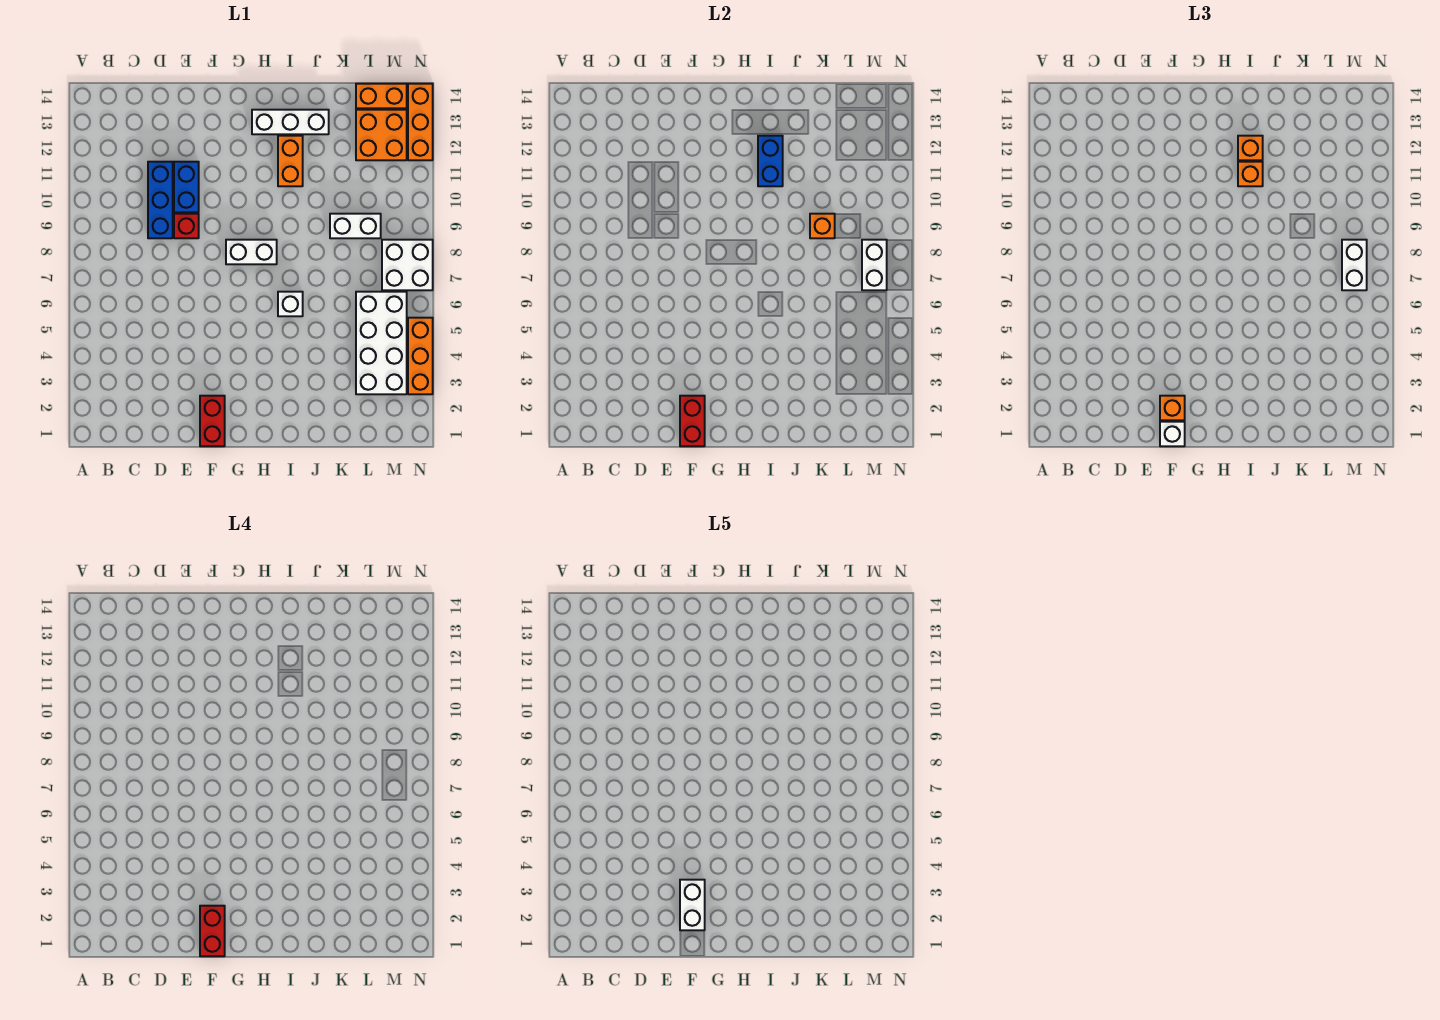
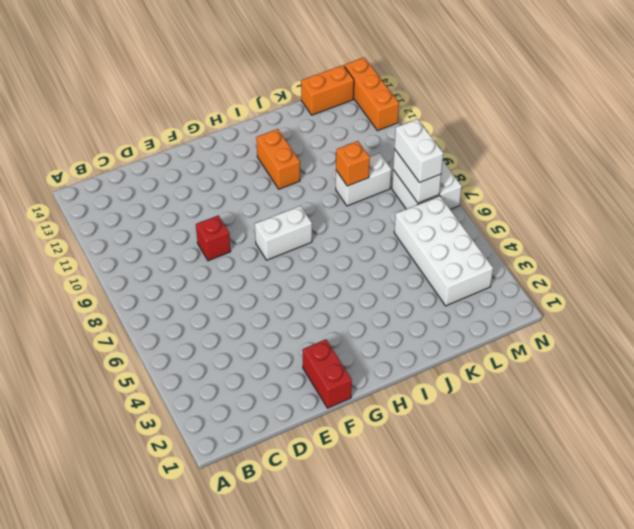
none -> blue brick D9:D11 level 1
none -> blue brick E10:E11 level 1
none -> white brick H13:J13 level 1

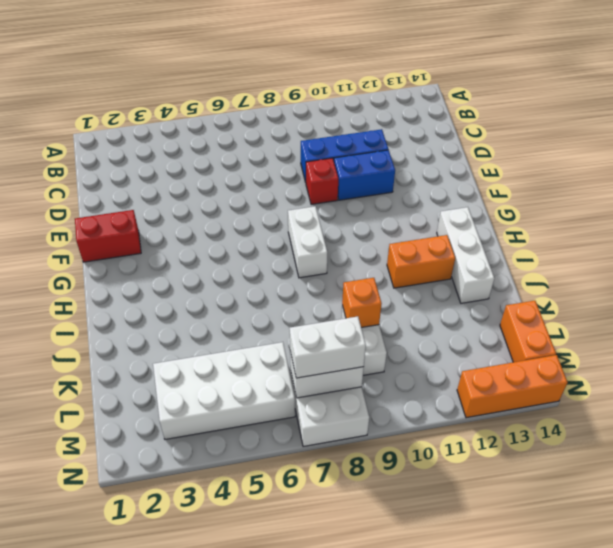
none -> white brick I6 level 1
none -> orange brick L12:M13 level 1
none -> orange brick N3:N5 level 1

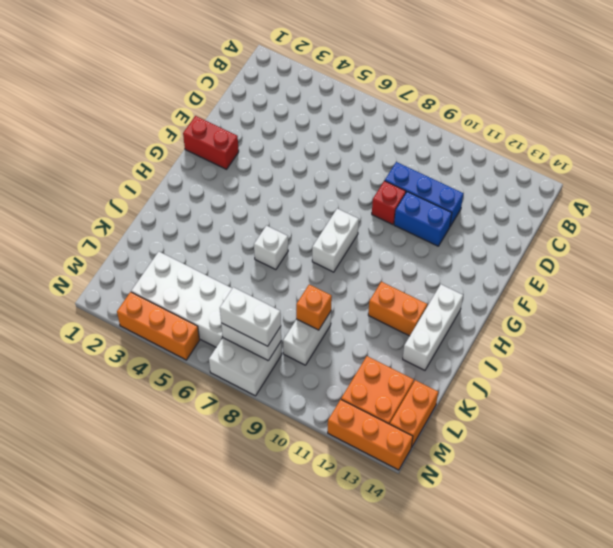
none -> red brick F1:F2 level 2
none -> blue brick I11:I12 level 2
none -> white brick F1 level 3

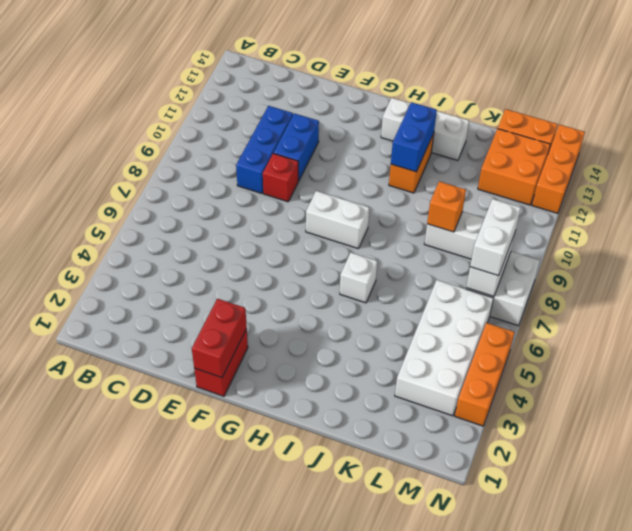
none -> white brick F1 level 3
none -> orange brick F2 level 3
none -> orange brick I11 level 3

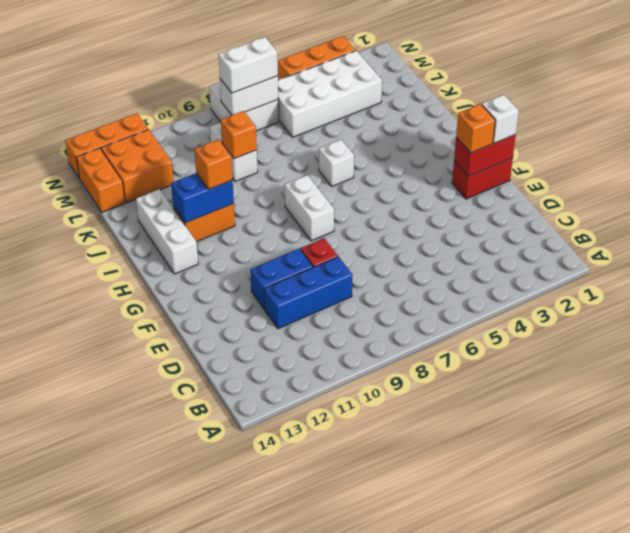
none -> orange brick I12 level 3
none -> red brick F1:F2 level 4
none -> white brick F2:F3 level 5

